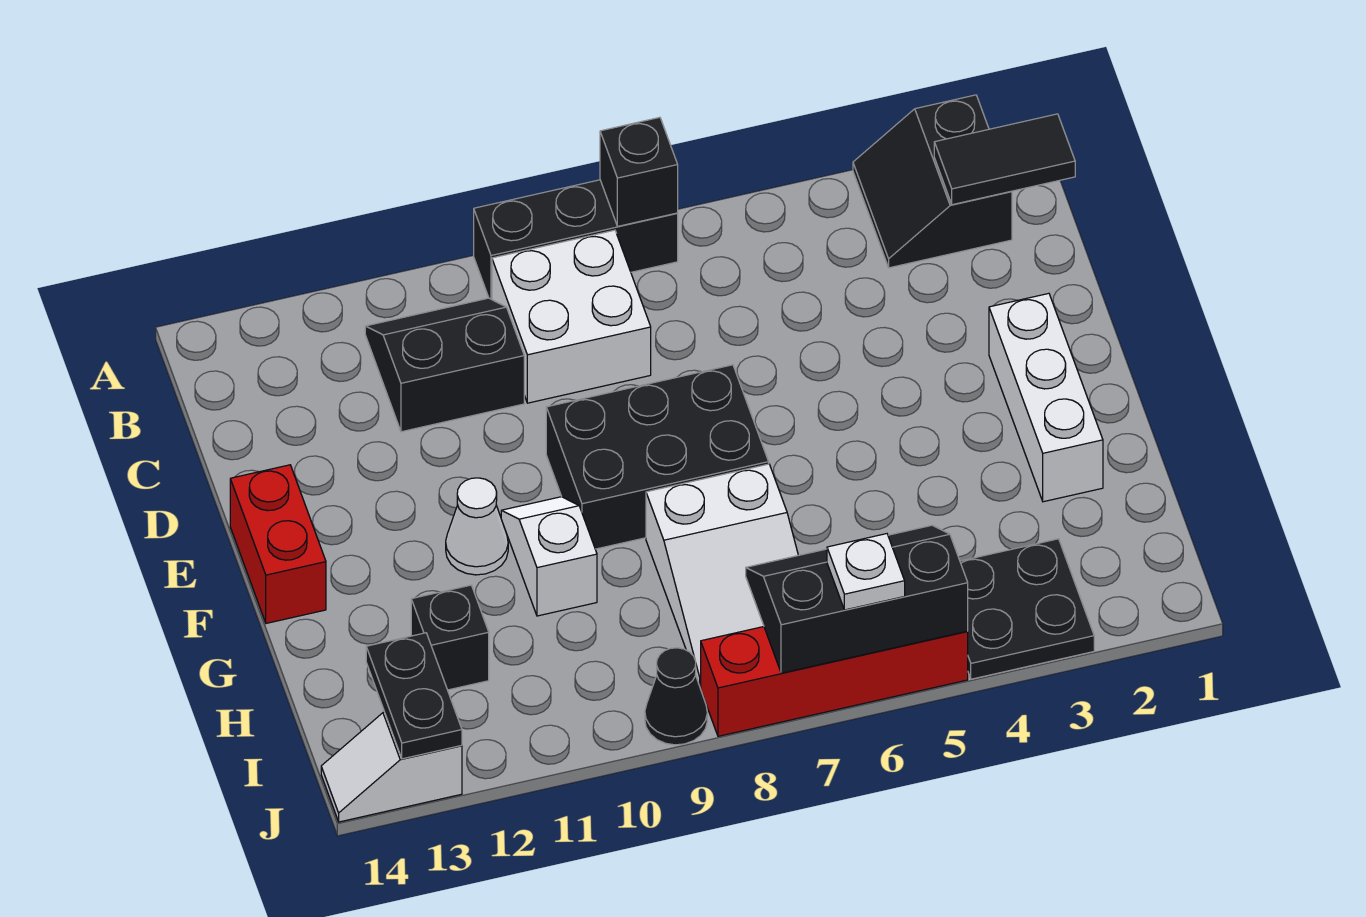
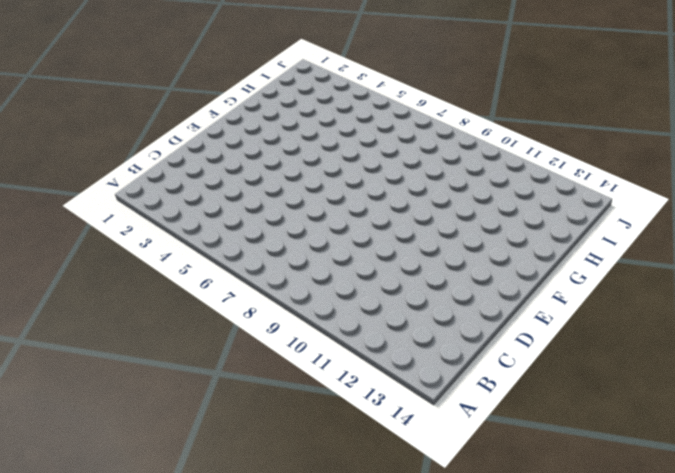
none -> black slope A2:B3 level 1 top 2
none -> black brick A7:A9 level 1
none -> white brick B8:C9 level 1

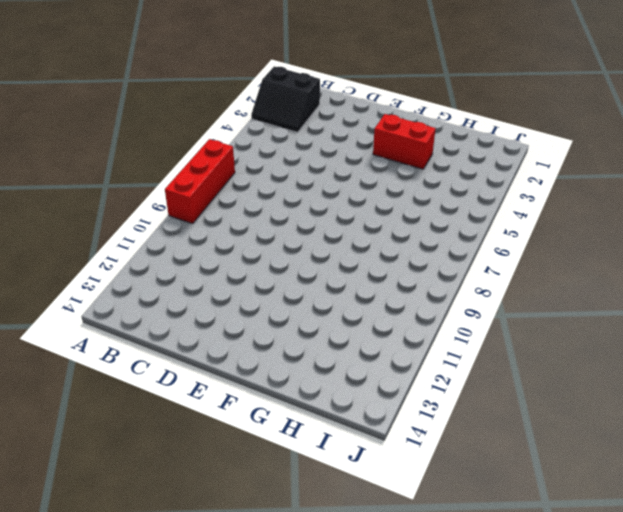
red brick A7:A9 level 1 -> black brick A7:A9 level 1
red brick F3:G3 level 1 -> red brick E14:F14 level 1
none -> white brick B8:C9 level 1
none -> black slope B10:C11 level 1 top C
none -> white brick E2:G2 level 1

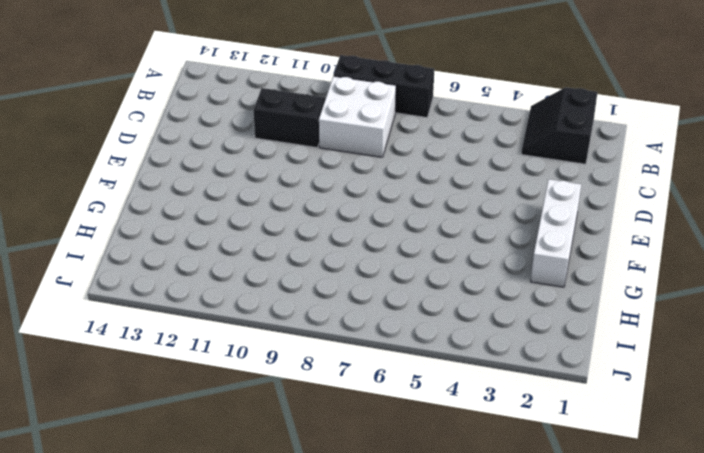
none -> black brick E7:F9 level 1
none -> red brick E14:F14 level 1
none -> white slope F10:G10 level 1 top G

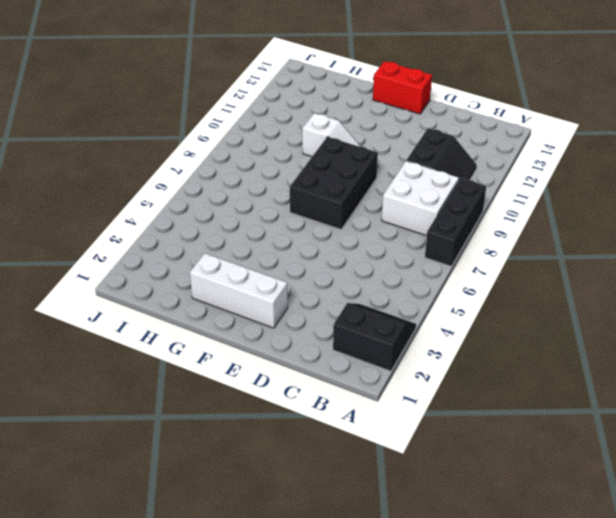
none -> white cone F11 level 1
none -> white slope G7:I8 level 1 top G
none -> black brick H12 level 1

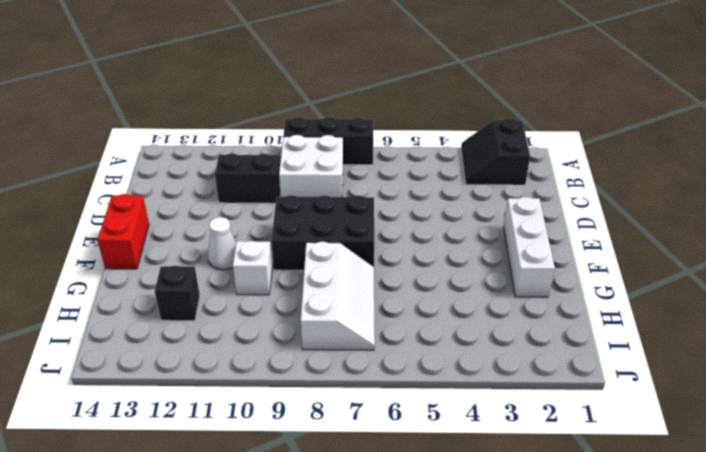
white slope G7:I8 level 1 top 8 -> white slope G7:I8 level 1 top G
none -> black plate I3:J4 level 1
none -> red brick J5:J8 level 1
none -> black cone J9 level 1

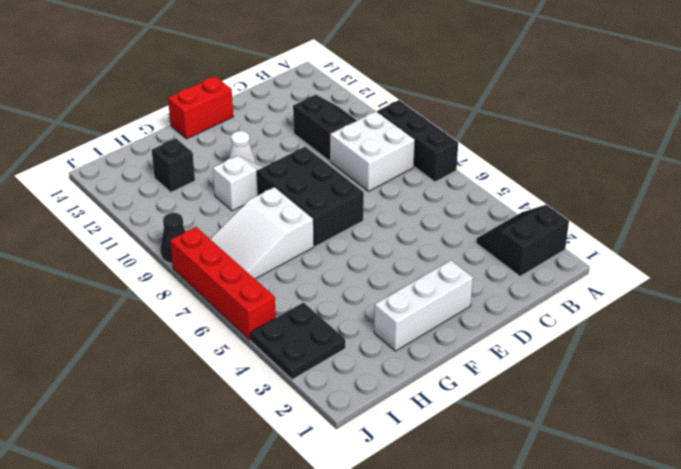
none -> white slope J13:J14 level 1 top 13
none -> black brick A7 level 2
none -> black tile B1:B2 level 2

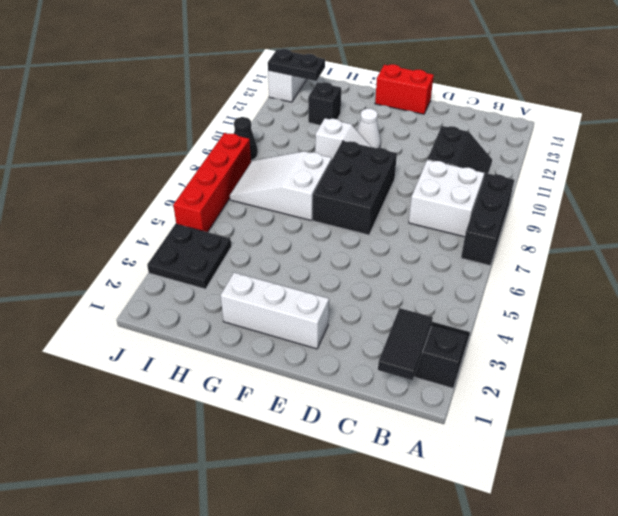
none -> black brick A7 level 2
none -> black slope I5:J7 level 2 top J
none -> white plate J6 level 3

